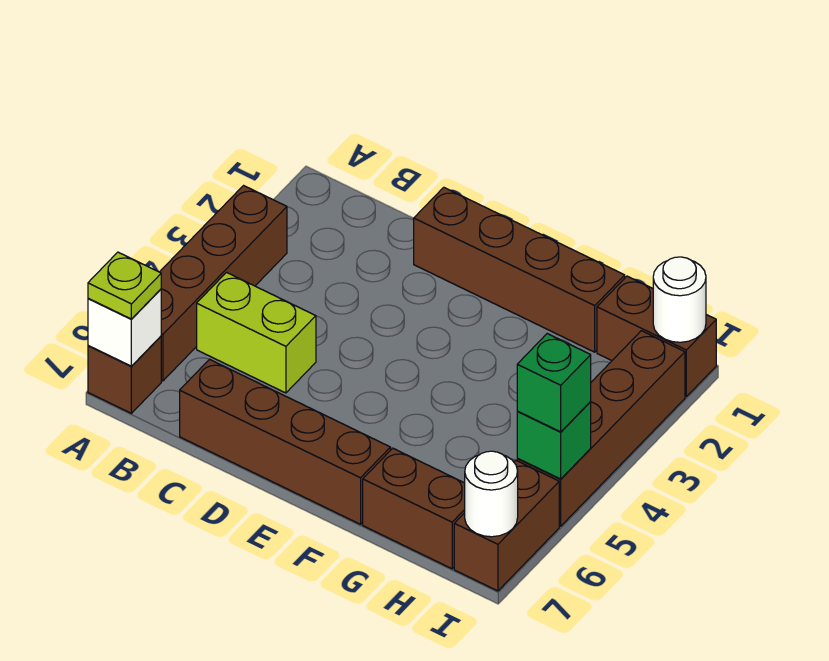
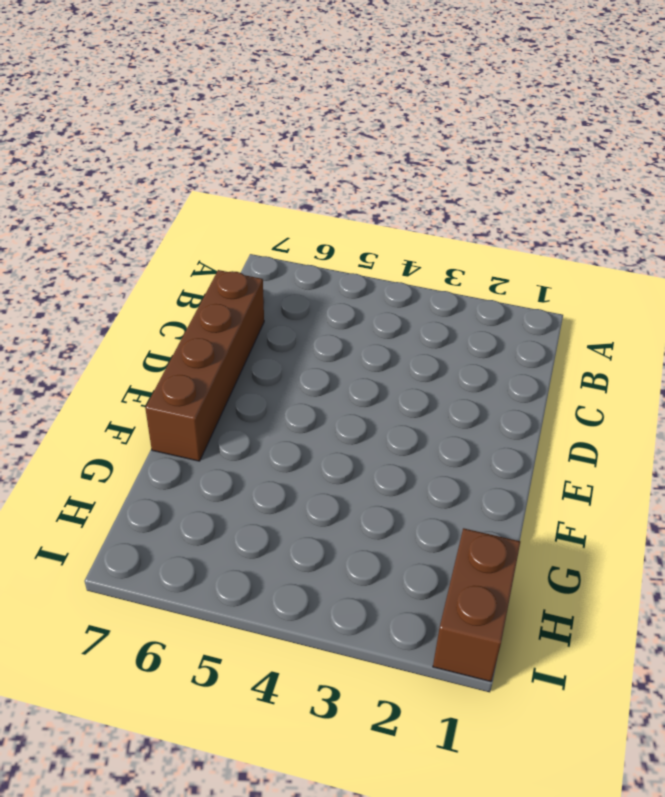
none -> brown brick A3:A6 level 1
none -> brown brick A7 level 1
none -> lime brick B5:C5 level 1

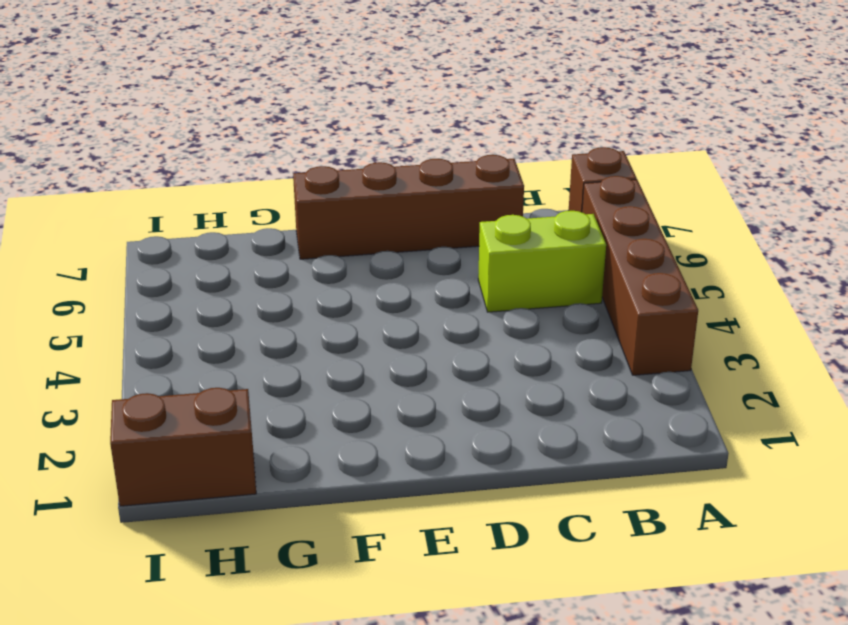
none -> brown brick D1:G1 level 1
none -> brown brick G7:H7 level 1
none -> brown brick I2:I5 level 1

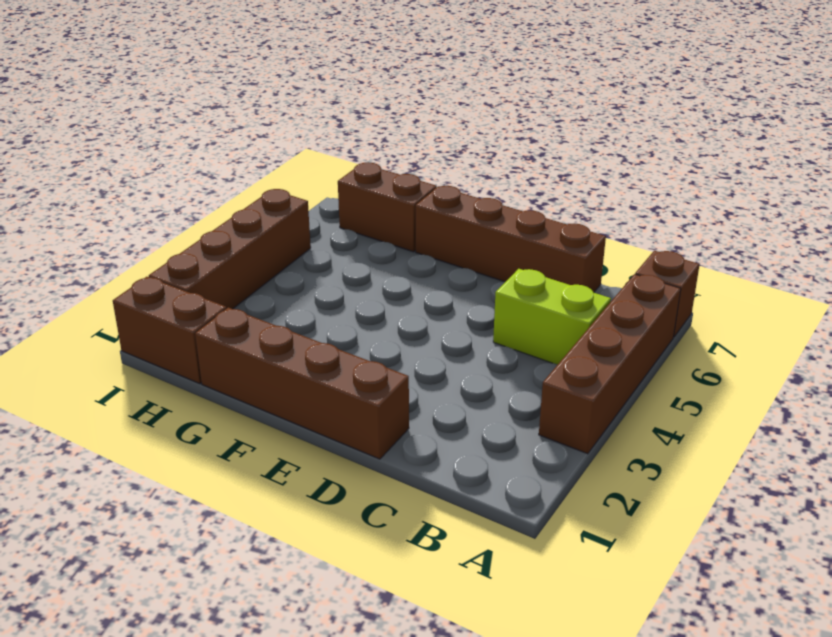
none -> brown brick I6:I7 level 1
none -> white brick A7 level 2
none -> white round brick I1 level 2

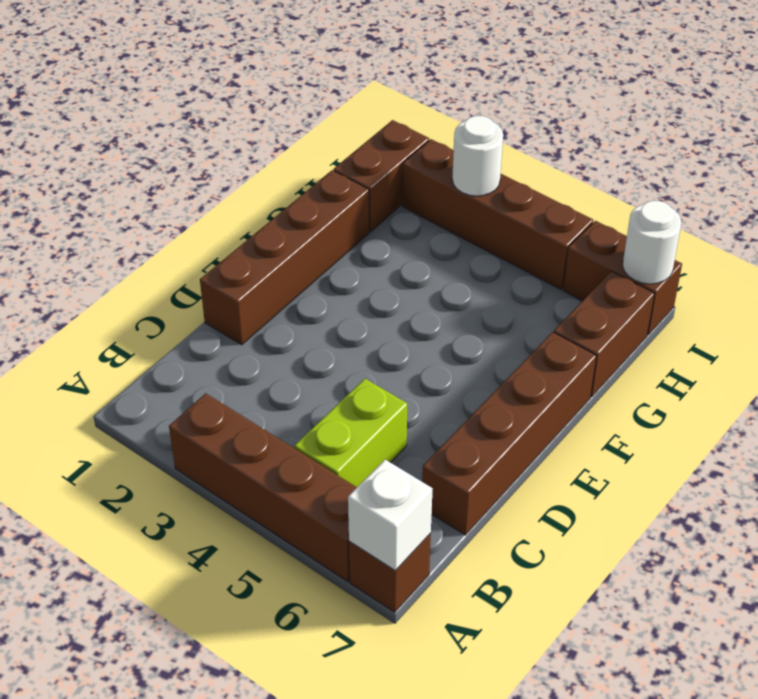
white round brick I3 level 2 -> white round brick I1 level 2
none -> green brick I5 level 2
none -> lime plate A7 level 3
none -> green brick I5 level 3

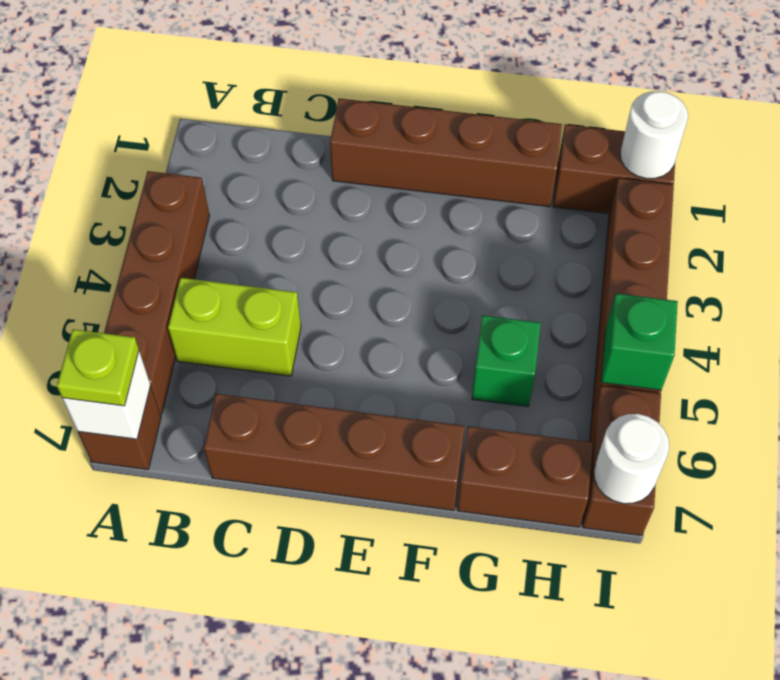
green brick G5 level 1 -> green brick I5 level 3

